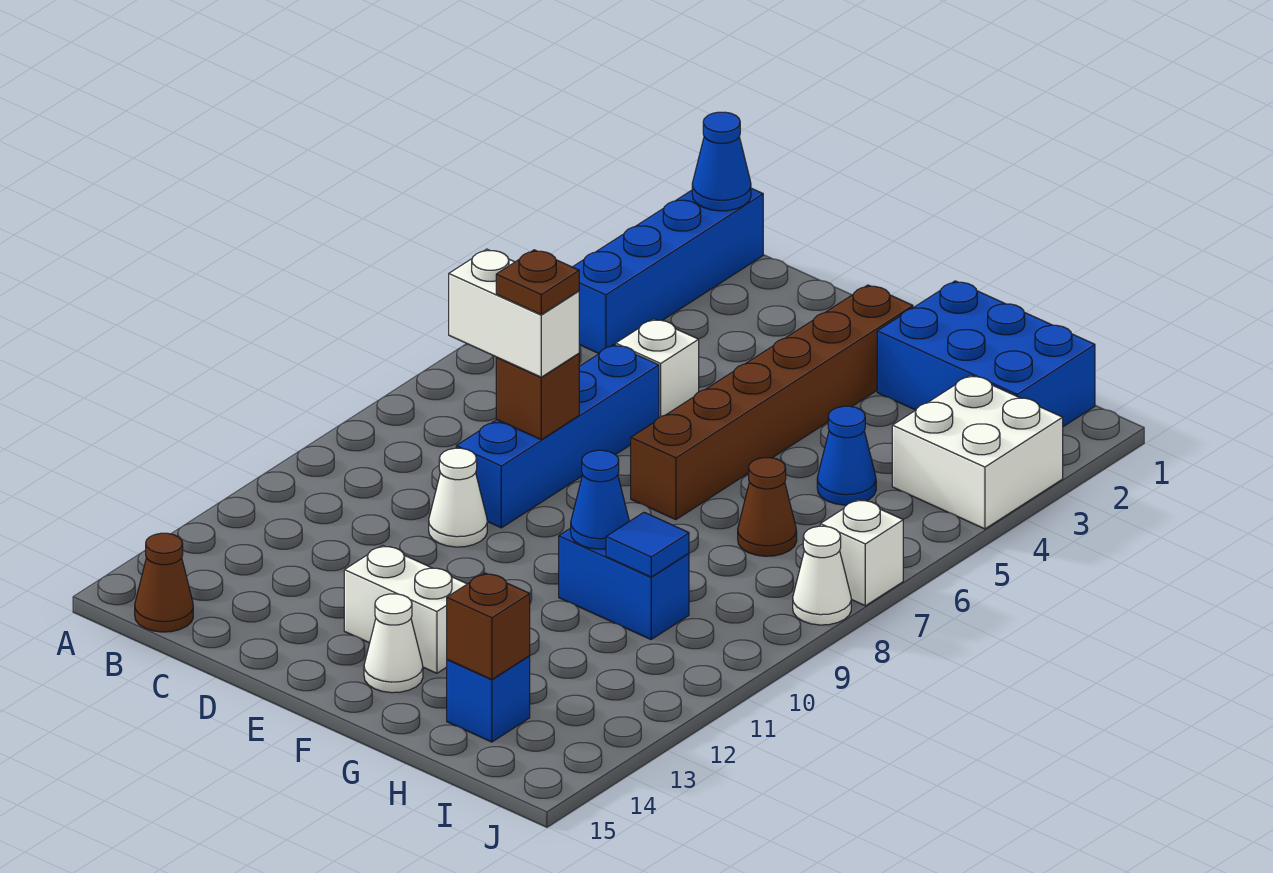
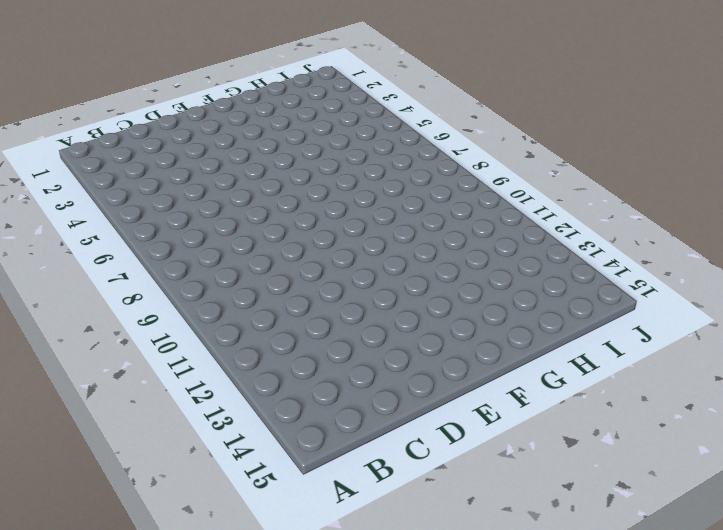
none -> blue brick B1:B4 level 1
none -> brown cone B15 level 1
none -> white brick D5 level 1

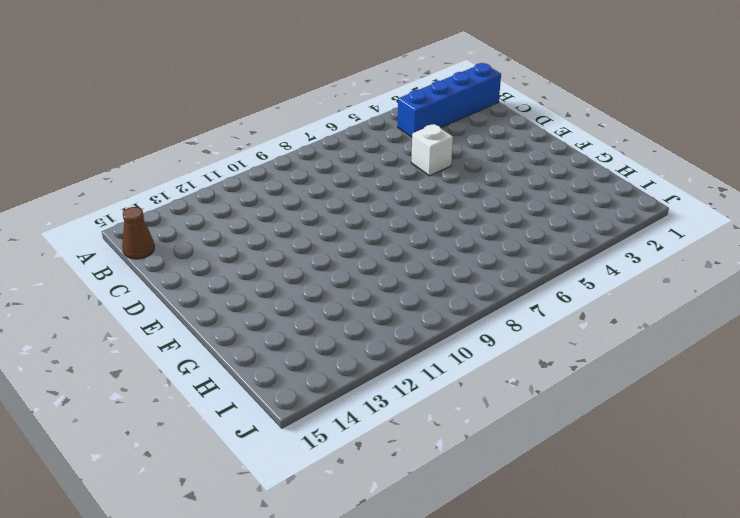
none -> blue brick D6:D9 level 1
none -> white cone D10 level 1
none -> white brick E13:F13 level 1

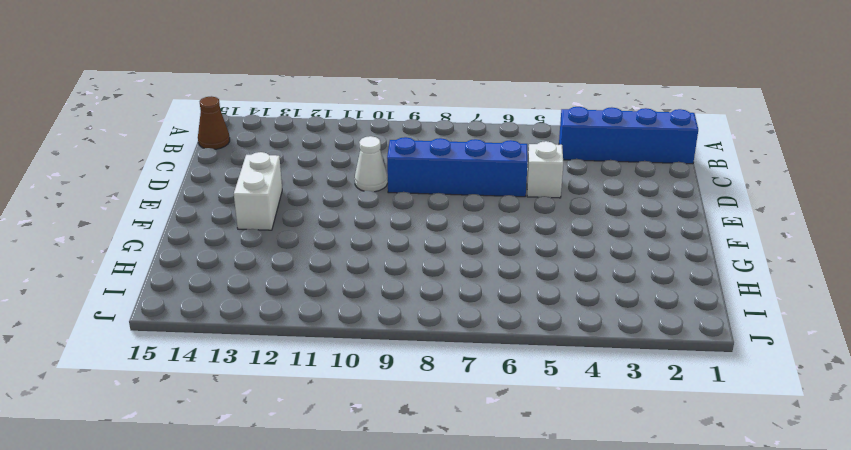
none -> brown brick F2:F7 level 1
none -> white cone F14 level 1
none -> blue brick G1:I2 level 1

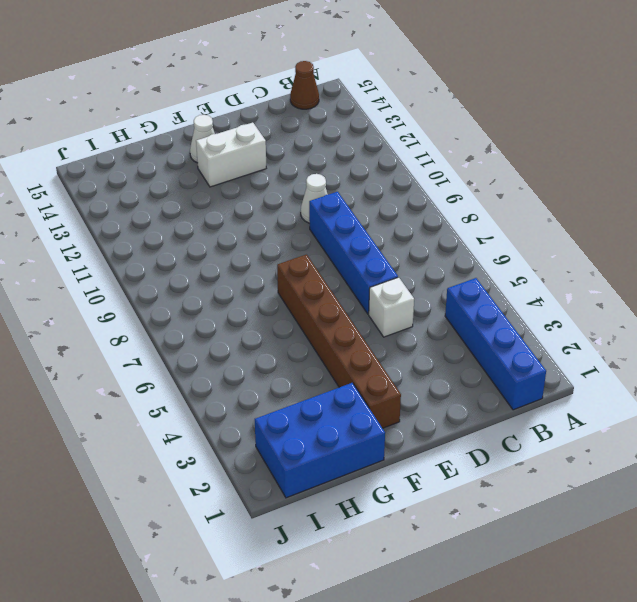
none -> blue brick G10:H10 level 1
none -> blue cone H5 level 1
none -> brown cone H7 level 1

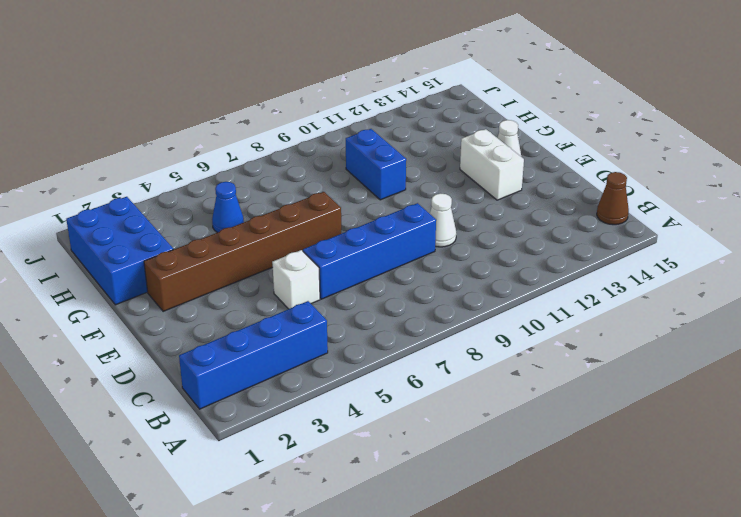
none -> brown cone H7 level 1
none -> blue brick H14 level 1
none -> white brick I3:J4 level 1

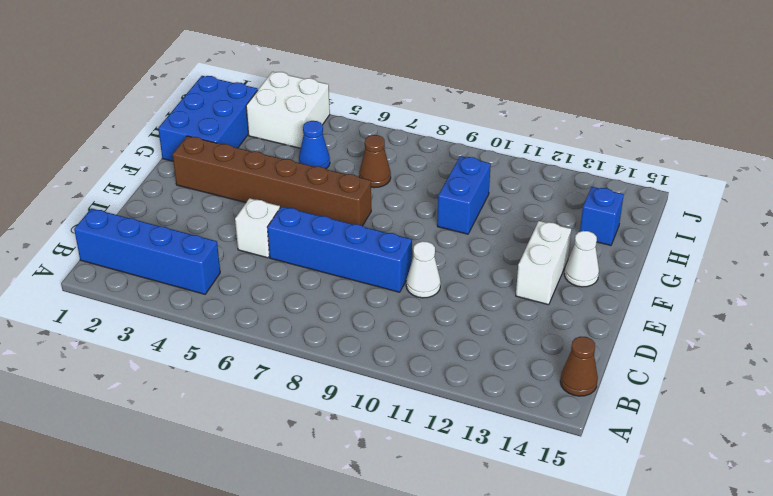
none -> white brick J7 level 1
none -> white cone J8 level 1
none -> blue cone B1 level 2

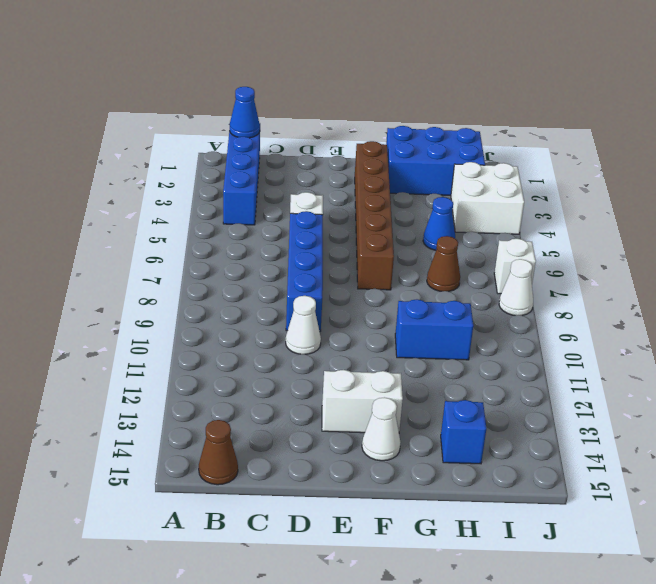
none -> brown brick D8 level 2
none -> blue cone G10 level 2
none -> blue tile H10 level 2

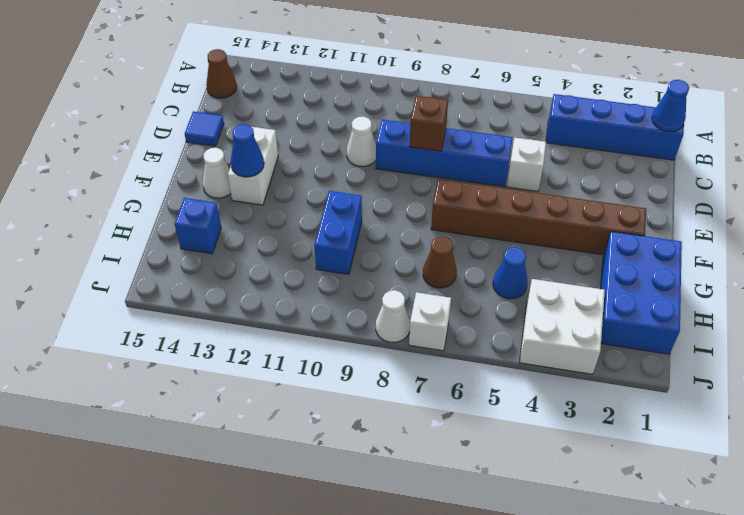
blue tile D15 level 1 -> blue tile H10 level 2
blue cone F13 level 2 -> blue cone G10 level 2
none -> brown brick H14 level 2
none -> white brick C8:D8 level 3
none -> brown plate D8 level 4

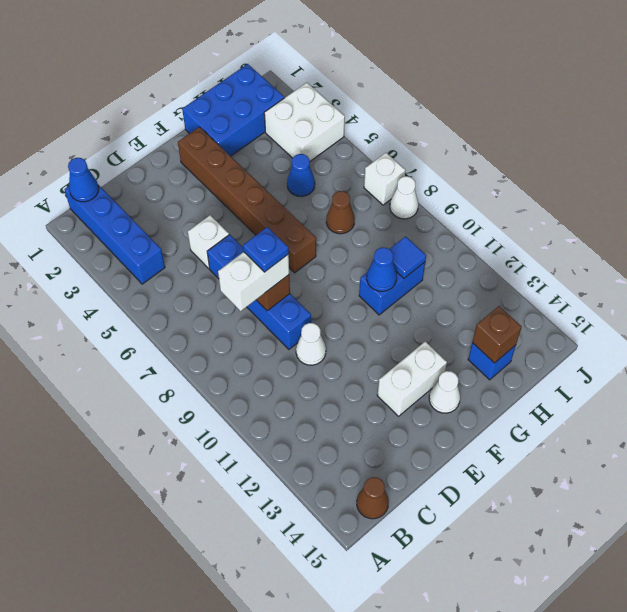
blue plate D8 level 4 -> brown plate D8 level 4

